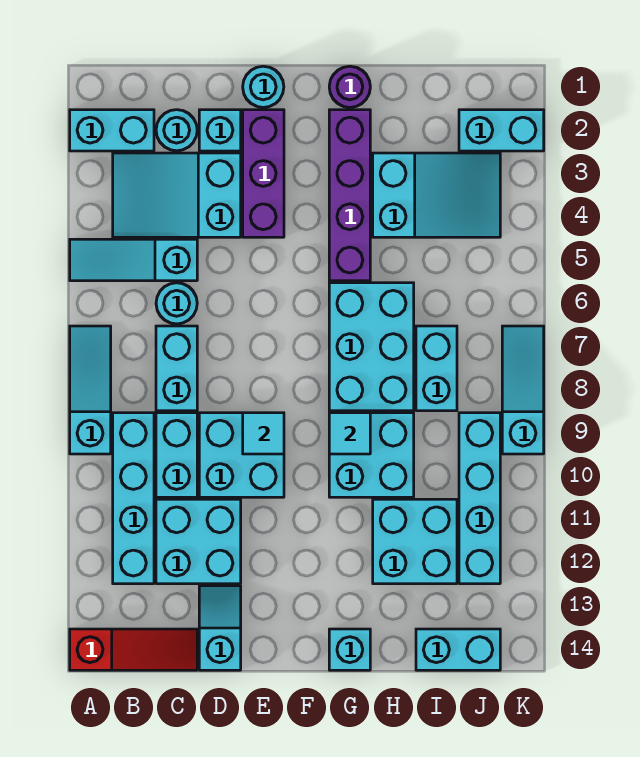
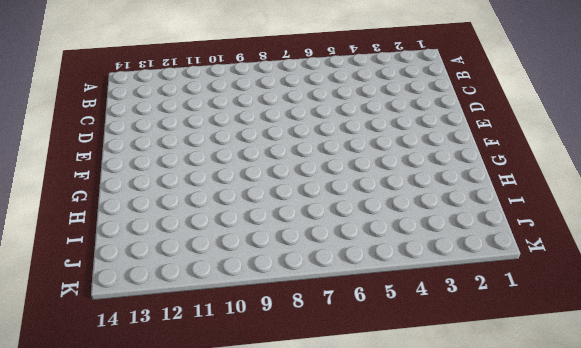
none -> cyan brick A2:B2 level 1
none -> cyan slope A5:C5 level 1 top C
none -> cyan slope A7:A9 level 1 top 9
none -> red slope A14:C14 level 1 top A

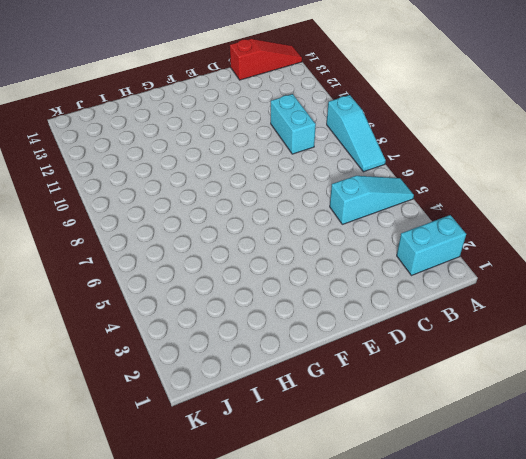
red slope A14:C14 level 1 top C -> red slope A14:C14 level 1 top A
none -> cyan slope B3:D4 level 1 top D
none -> cyan brick B9:B12 level 1
none -> cyan round brick C2 level 1
none -> cyan round brick C6 level 1

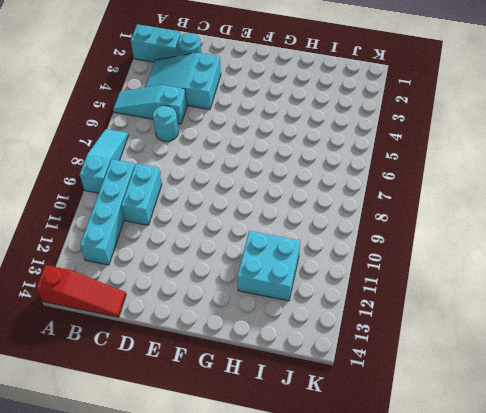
none -> cyan brick C7:C8 level 1
none -> cyan brick C11:D12 level 1
none -> cyan brick D2 level 1
none -> cyan brick D9:E10 level 1

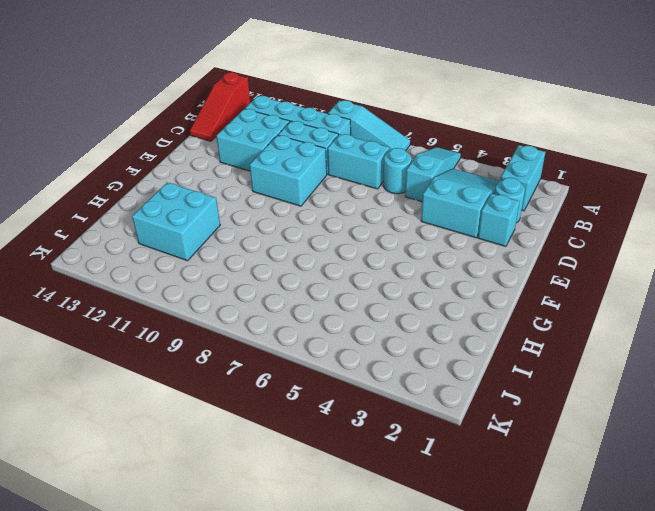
none -> cyan slope D13:D14 level 1 top 14
none -> cyan round brick E1 level 1
none -> purple brick E2:E4 level 1
none -> purple round brick G1 level 1

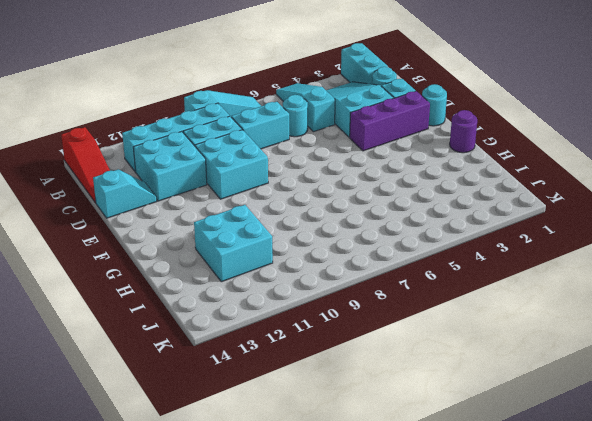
none -> purple brick G2:G5 level 1
none -> cyan brick G6:H8 level 1
none -> cyan brick G9:H10 level 1
none -> cyan brick G14 level 1

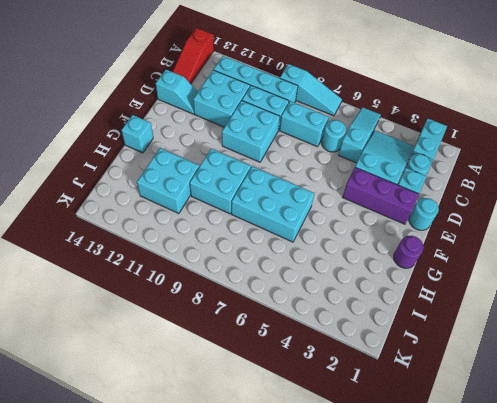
none -> purple brick G2:G5 level 1
none -> cyan slope H3:J4 level 1 top H
none -> cyan brick I7:I8 level 1
none -> cyan brick I14:J14 level 1

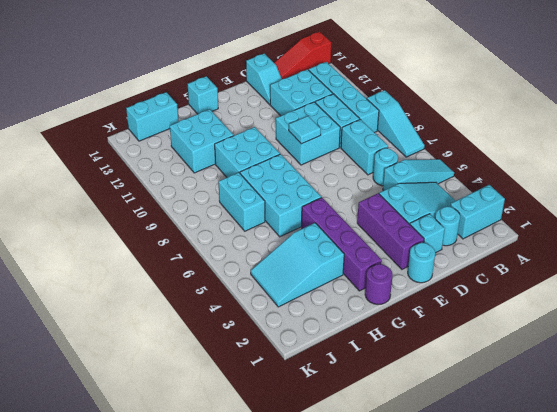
none -> cyan brick J2:K2 level 1
none -> cyan brick J9:J12 level 1
none -> cyan slope K7:K9 level 1 top 9
none -> cyan tile G9 level 2

